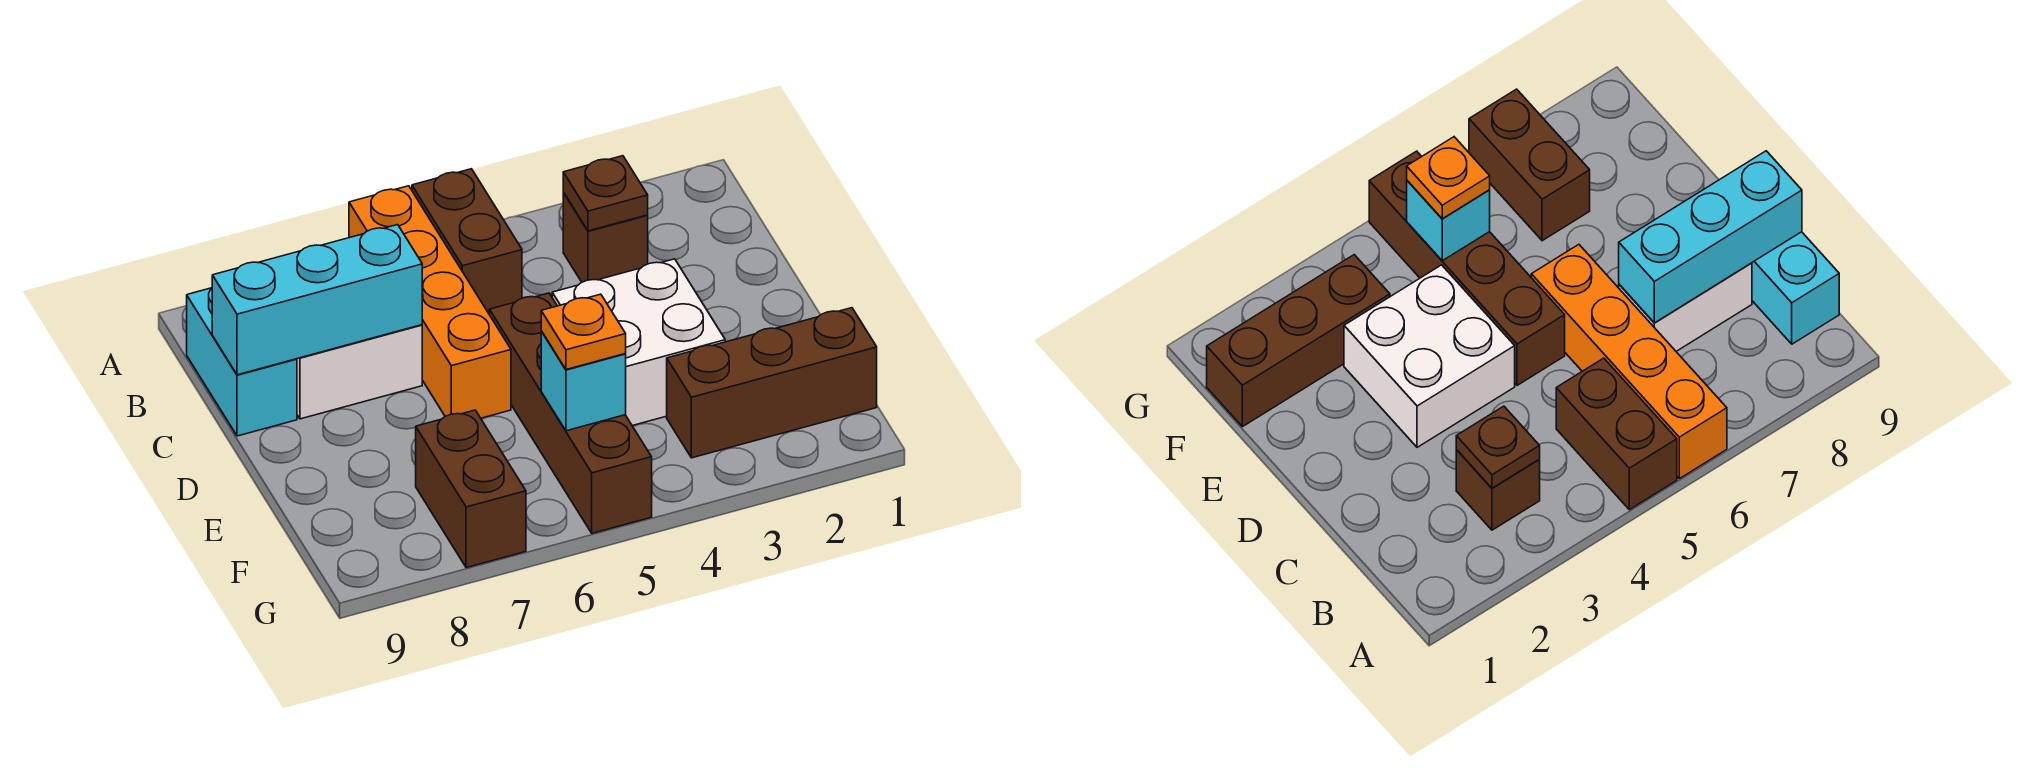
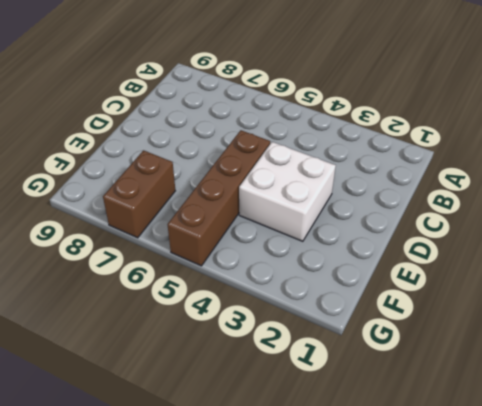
none -> brown brick A5:B5 level 1
none -> orange brick A6:D6 level 1
none -> brown brick B3 level 1

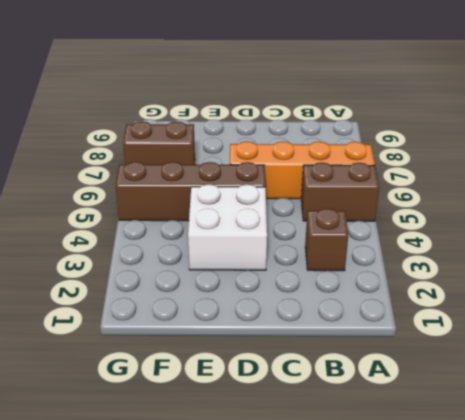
none -> cyan brick B9:C9 level 1
none -> white brick C7:C8 level 1
none -> brown brick F1:F3 level 1

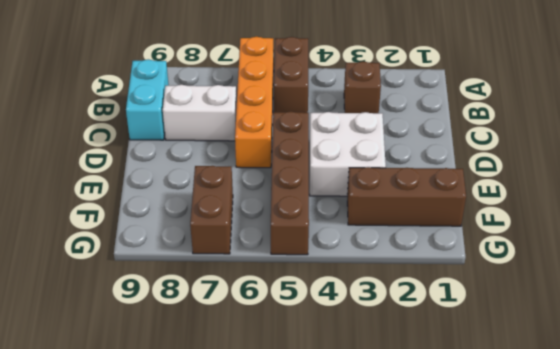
none -> brown plate B3 level 2
none -> cyan brick C7:C9 level 2
none -> cyan brick F5 level 2

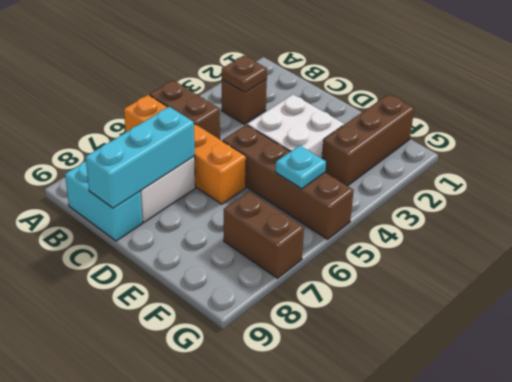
cyan plate F5 level 2 -> cyan brick F5 level 2
none -> orange plate F5 level 3

